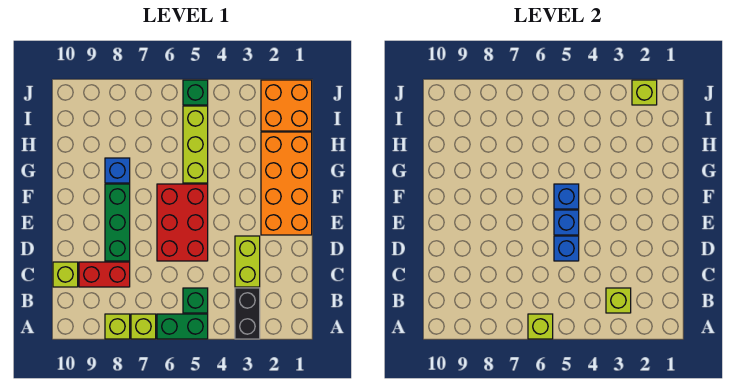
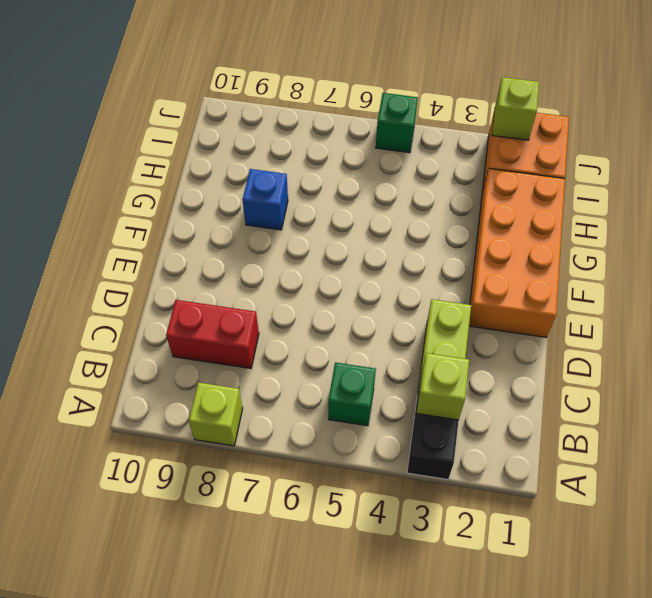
none -> green brick A5:A6 level 1
none -> lime brick A7 level 1
none -> lime brick C10 level 1

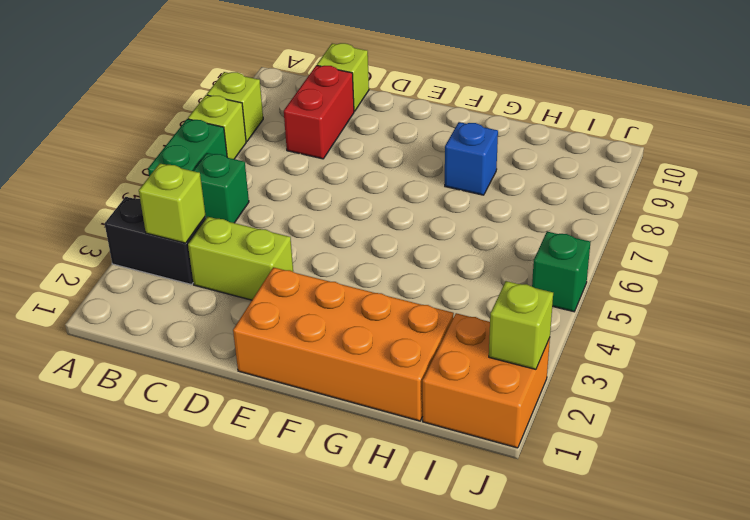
none -> red brick D5:F6 level 1
none -> green brick D8:F8 level 1
none -> lime brick G5:I5 level 1

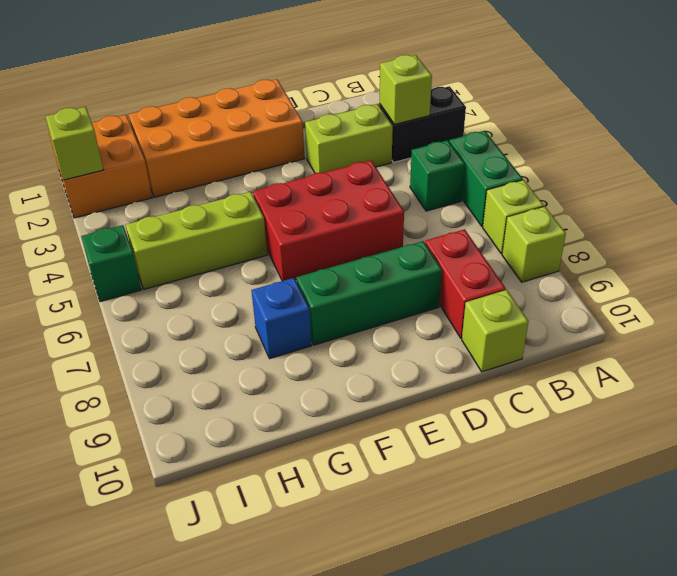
none -> lime brick A6 level 2
none -> blue brick D5 level 2
none -> blue brick E5 level 2

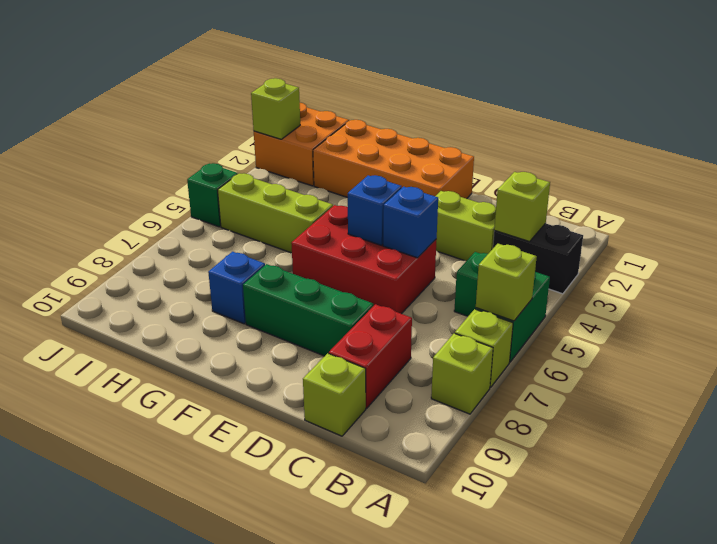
none -> blue brick F5 level 2

